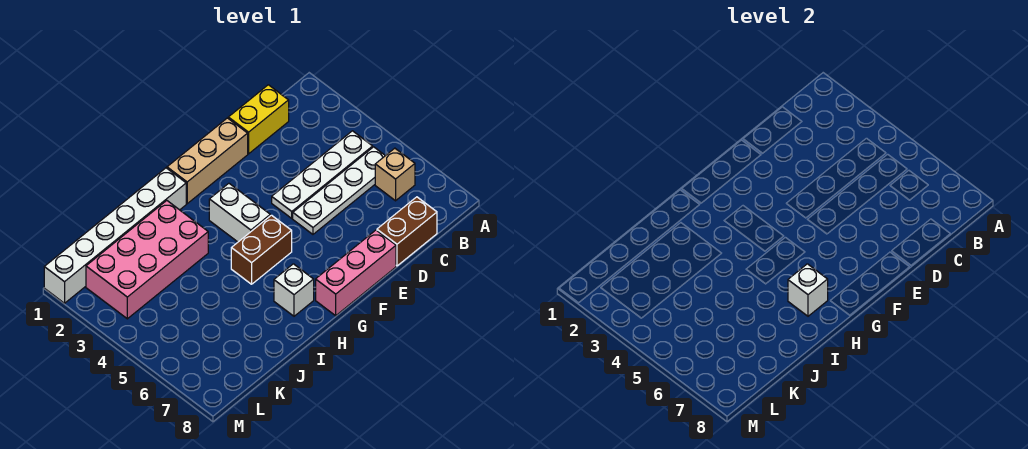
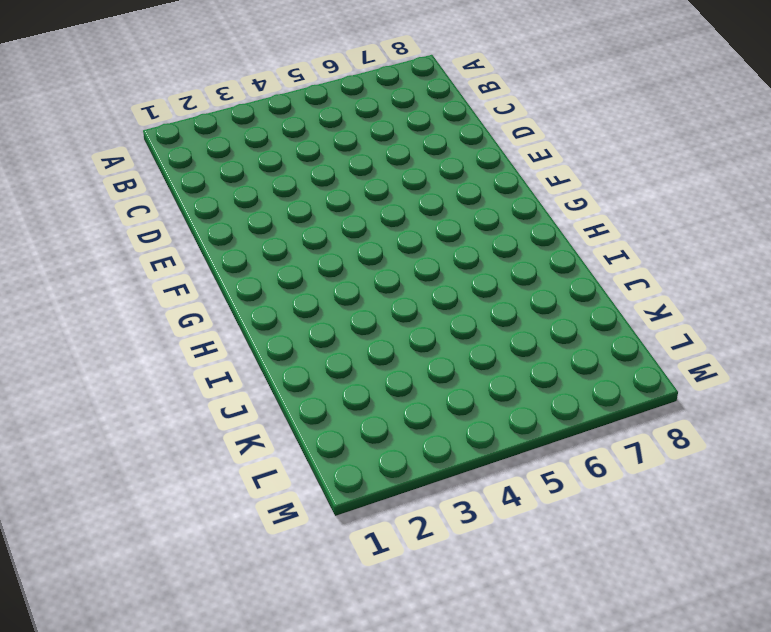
none -> white plate B4:E4 level 1
none -> white plate B5:E5 level 1
none -> tan brick B6 level 1

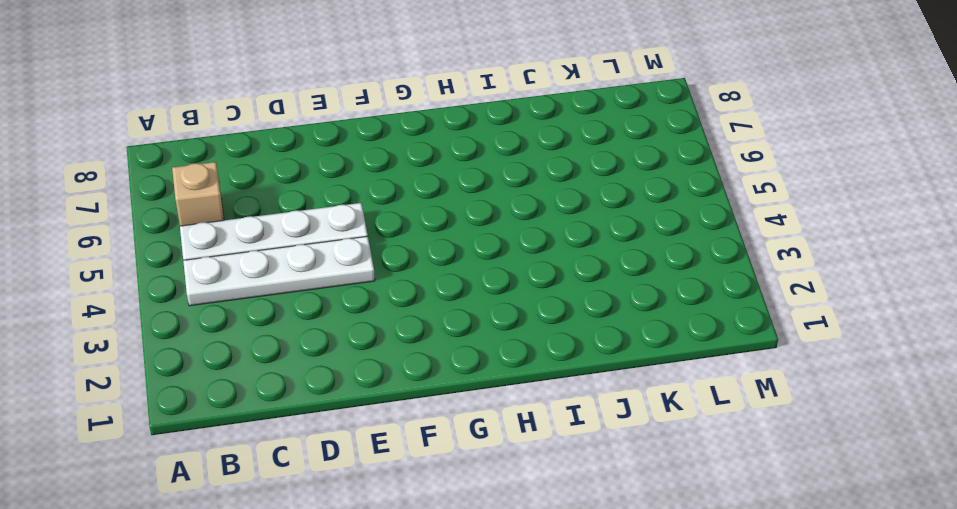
none -> yellow brick C1:D1 level 1
none -> brown brick C8:D8 level 1
none -> tan brick E1:G1 level 1

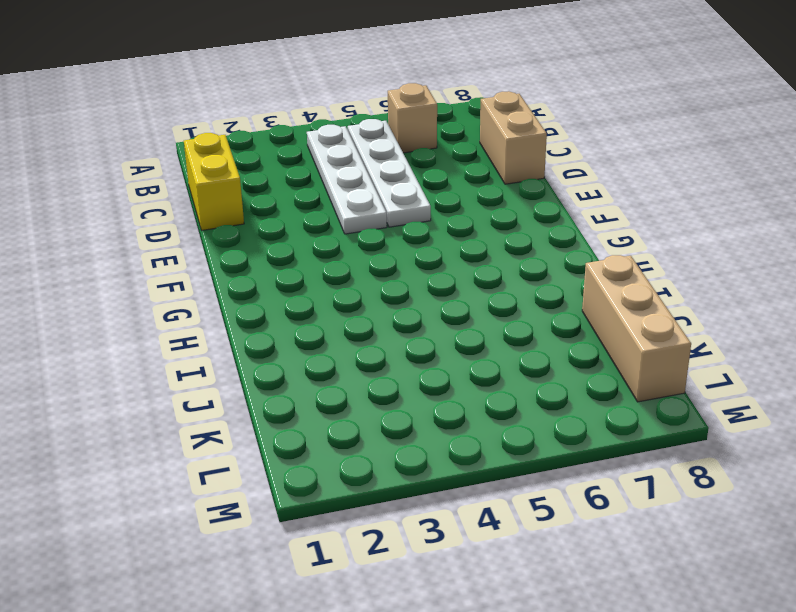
tan brick C8:D8 level 1 -> brown brick C8:D8 level 1
tan brick J8:L8 level 1 -> tan brick E1:G1 level 1
none -> pink brick E8:G8 level 1
none -> white brick G3:G4 level 1
none -> brown brick G5:H5 level 1

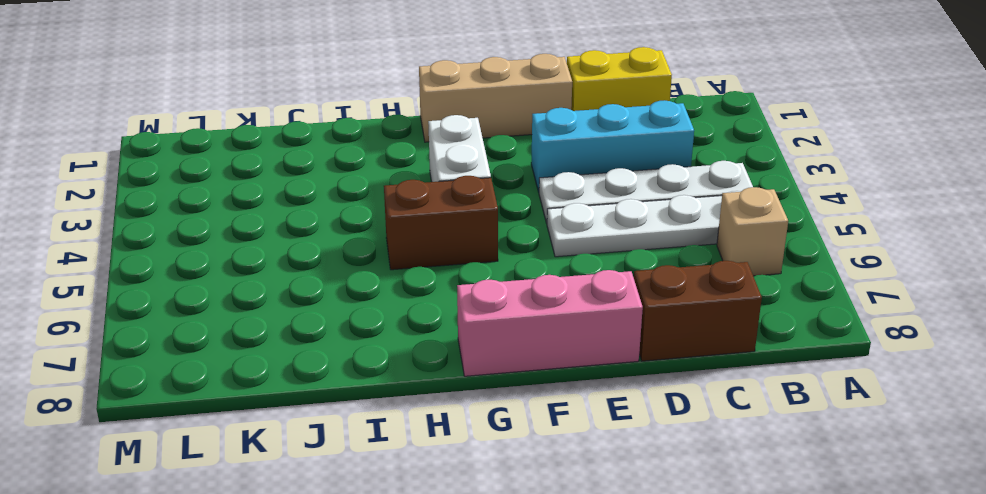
cyan brick C3:E3 level 1 -> none
none -> white brick H1:M1 level 1
none -> white brick H7 level 1
none -> pink brick I2:L3 level 1

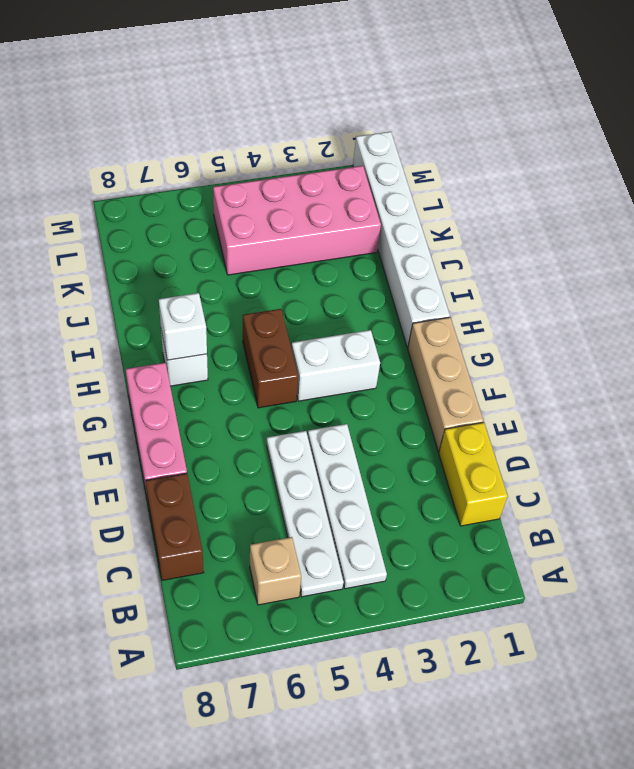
pink brick K2:L5 level 1 -> pink brick I2:L3 level 1

